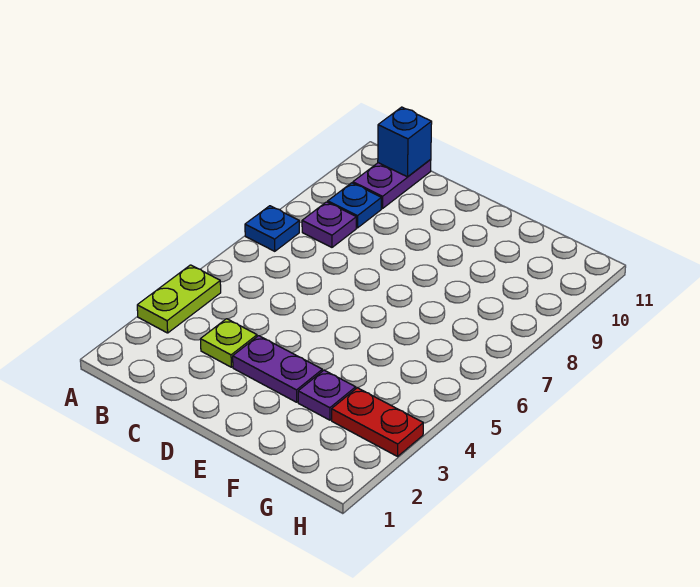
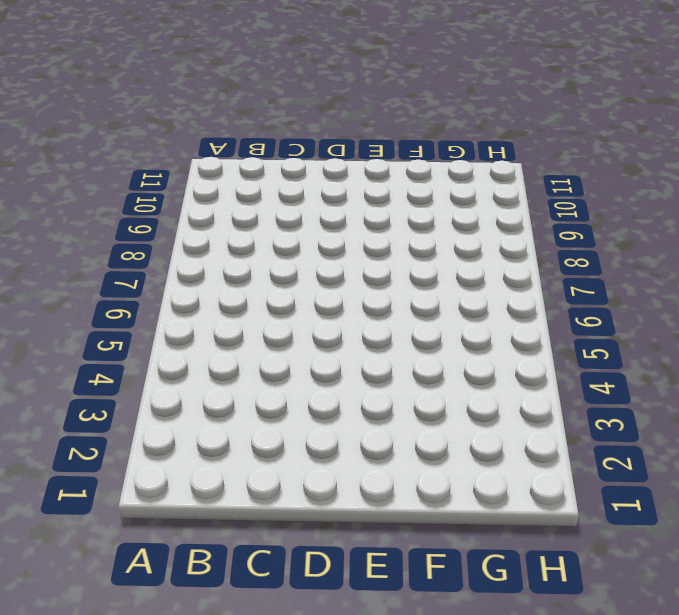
none -> lime plate A3:A4 level 1
none -> blue plate A7 level 1

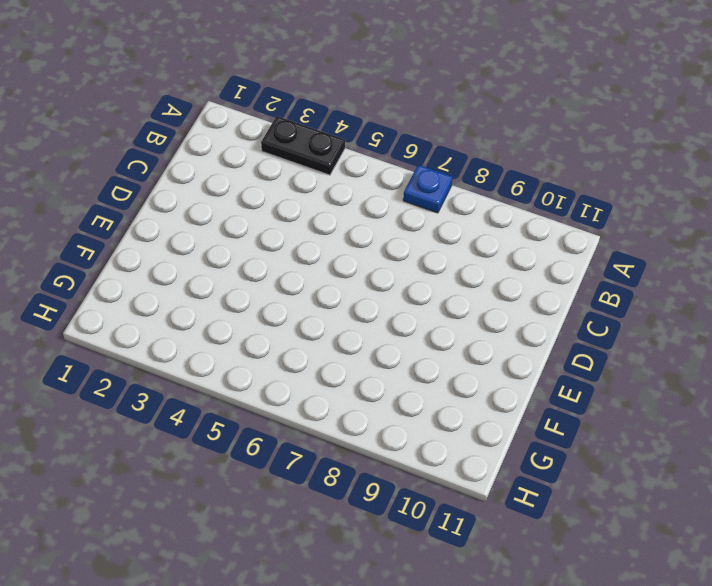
black plate A3:A4 level 1 -> lime plate A3:A4 level 1
none -> purple plate B8 level 1
none -> blue plate B9 level 1

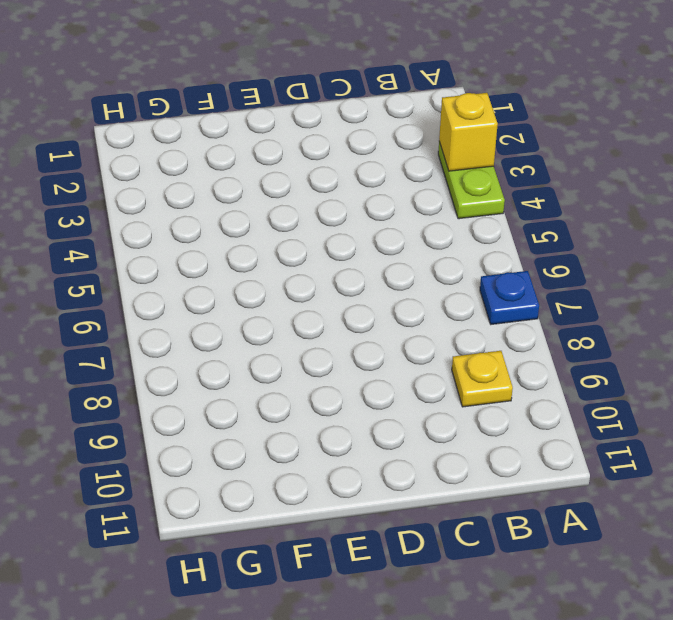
yellow brick A3 level 2 -> none
yellow plate B9 level 1 -> blue plate B9 level 1
none -> purple plate B8 level 1
none -> purple plate B10:B11 level 1

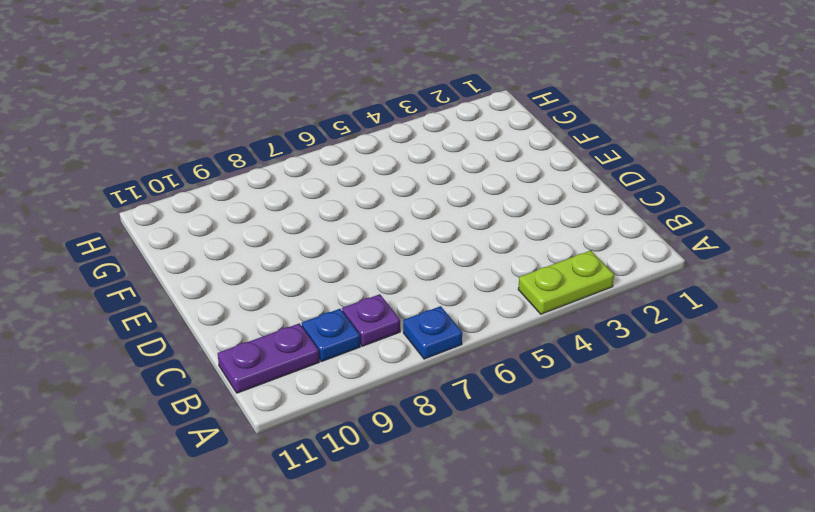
none -> lime plate C3 level 1
none -> purple plate D3:E3 level 1

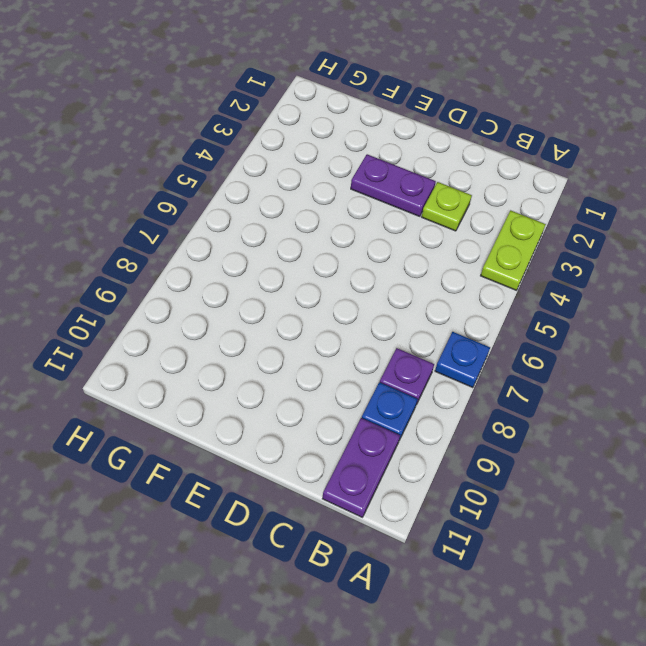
none -> purple plate F3 level 1
none -> red plate G3:H3 level 1

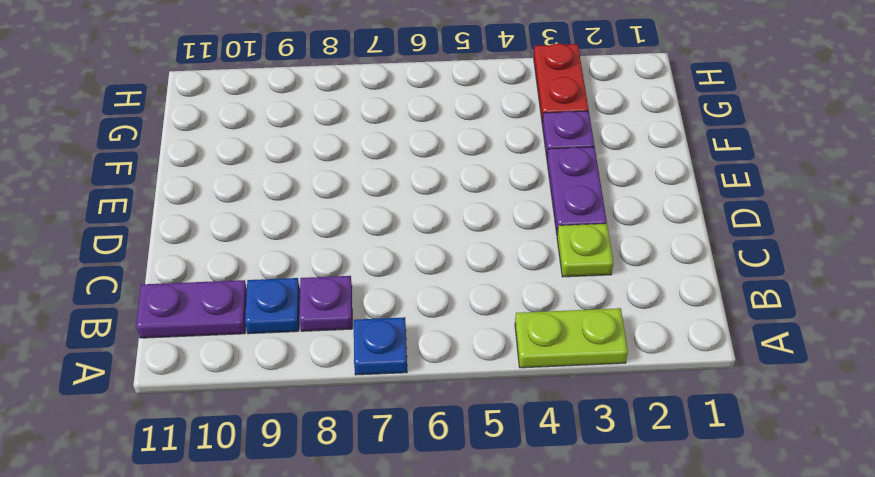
none -> blue brick B11 level 2

